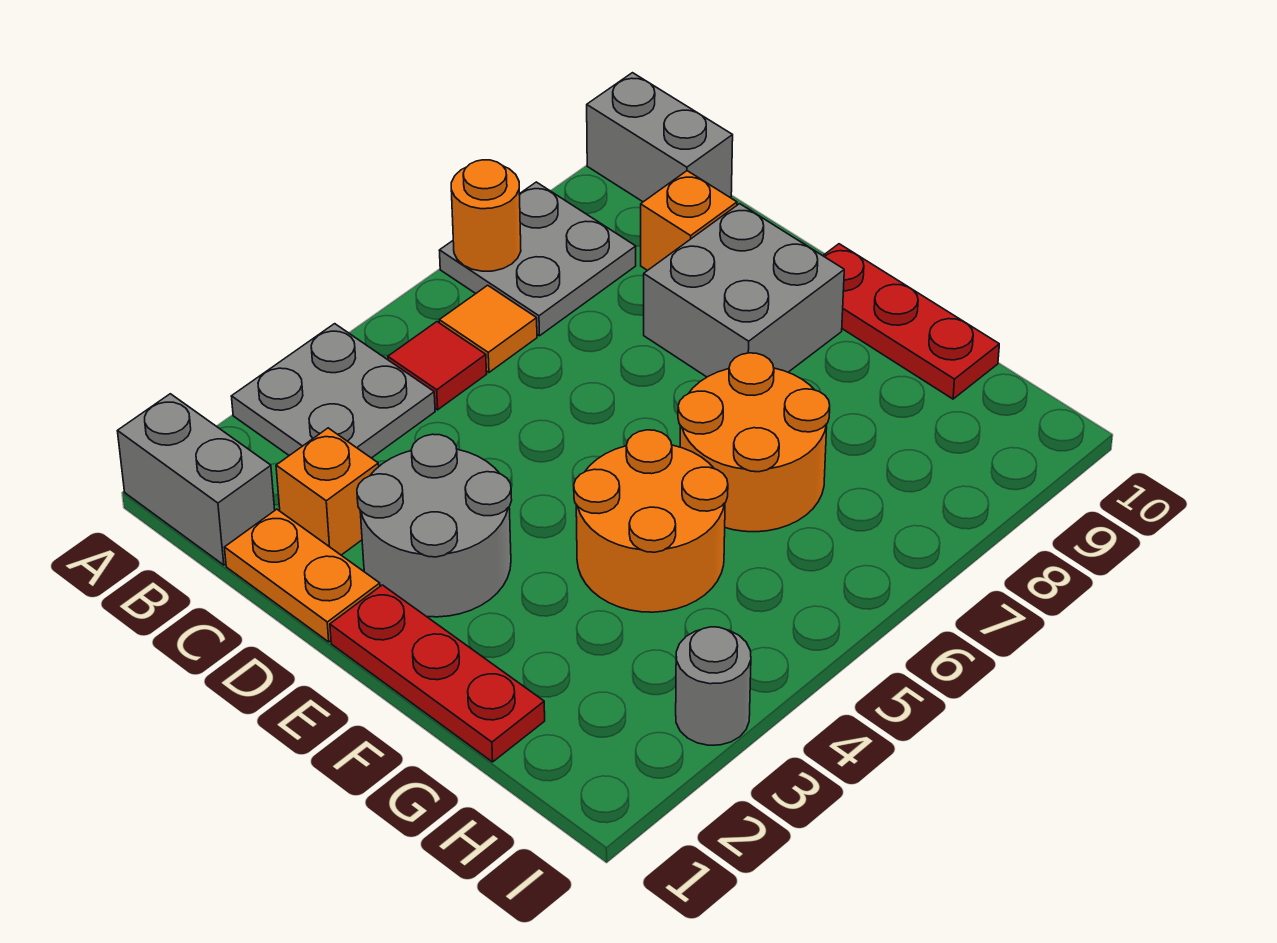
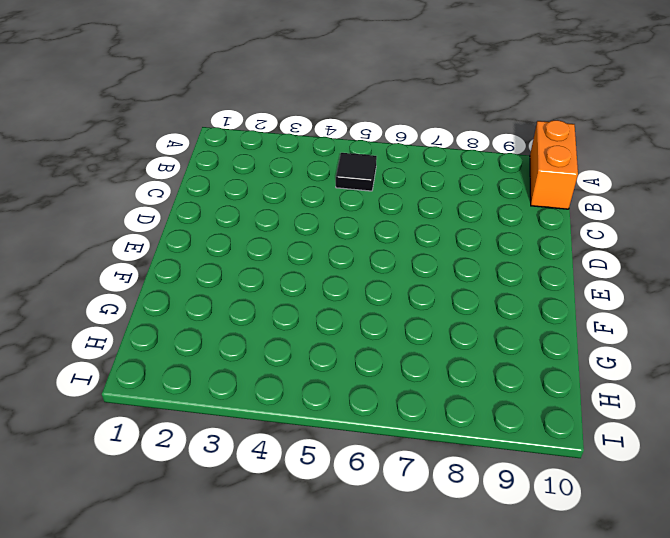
orange brick A10:B10 level 1 -> grey brick A10:B10 level 1
black tile B5 level 1 -> red tile B5 level 1
none -> grey brick A1:B1 level 1
none -> grey plate A3:B4 level 1
none -> grey plate A7:B8 level 1

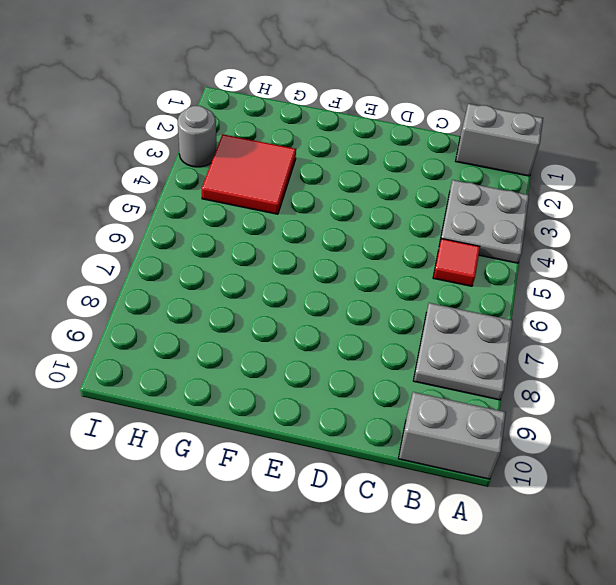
red tile G3:H4 level 1 -> orange round brick F4:G5 level 1
none -> orange tile B6 level 1
none -> orange plate C1:D1 level 1
none -> orange brick C2 level 1

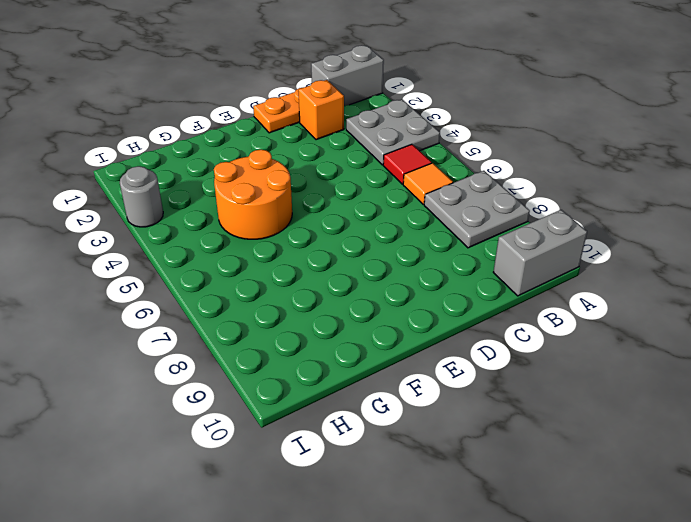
none -> orange brick C9 level 1
none -> grey round brick D2:E3 level 1
none -> grey brick D8:E9 level 1

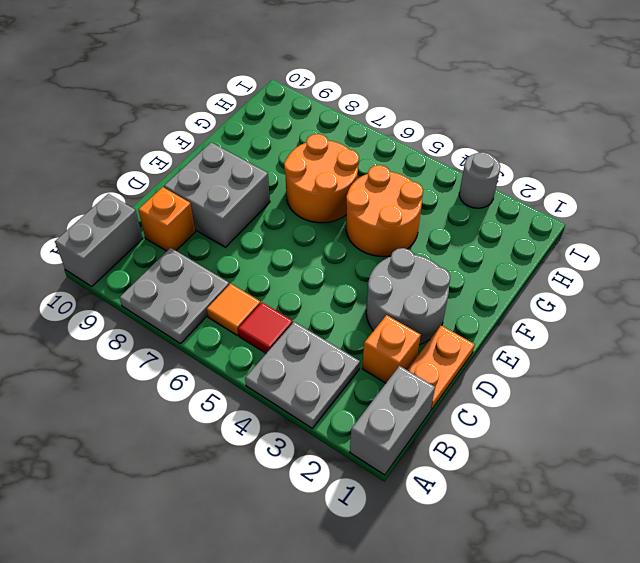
none -> red plate E1:G1 level 1
none -> red plate E10:G10 level 1
none -> orange round brick A7 level 2

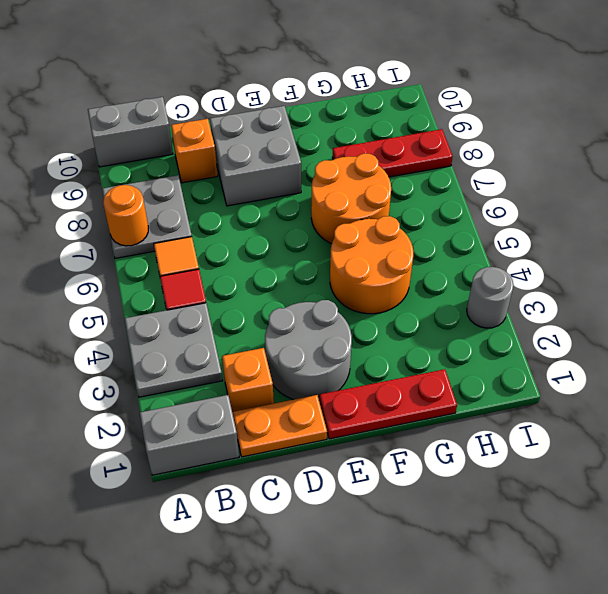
red plate G8:I8 level 1 -> red plate E10:G10 level 1

